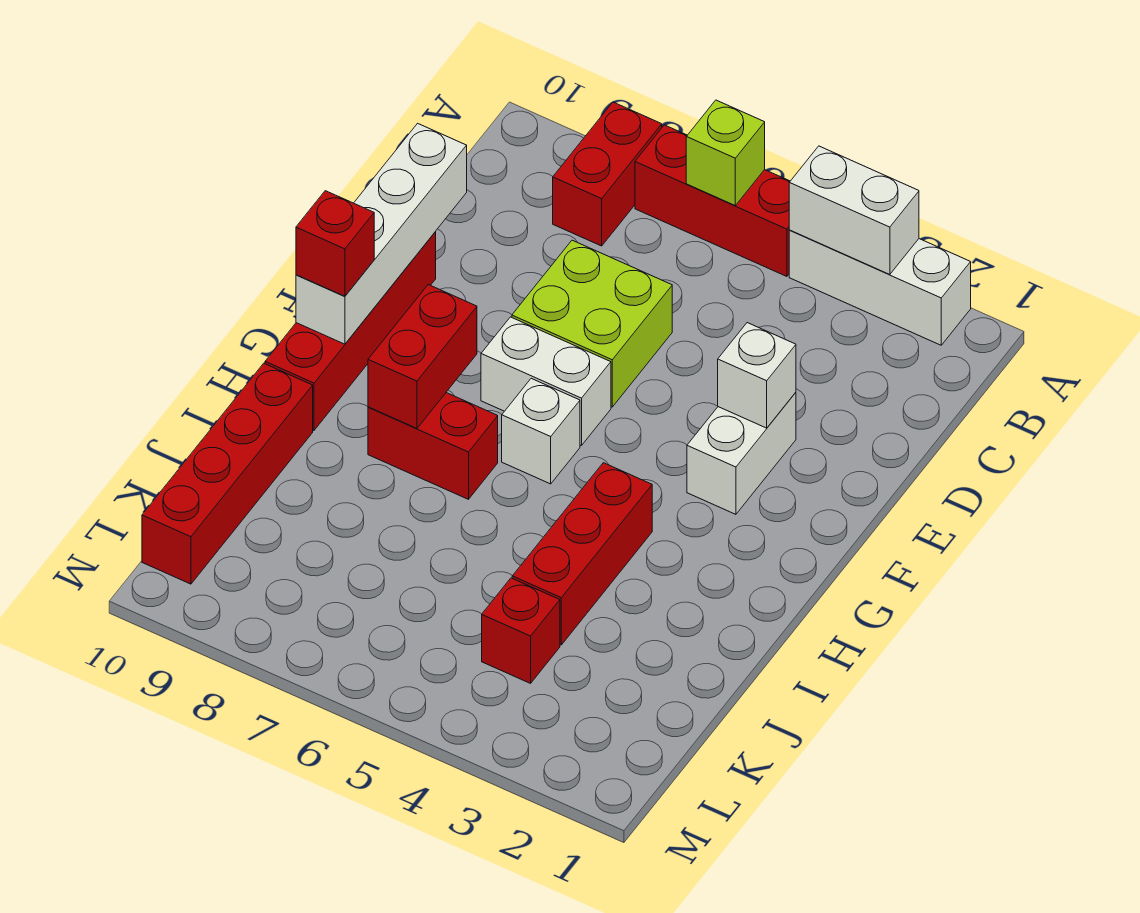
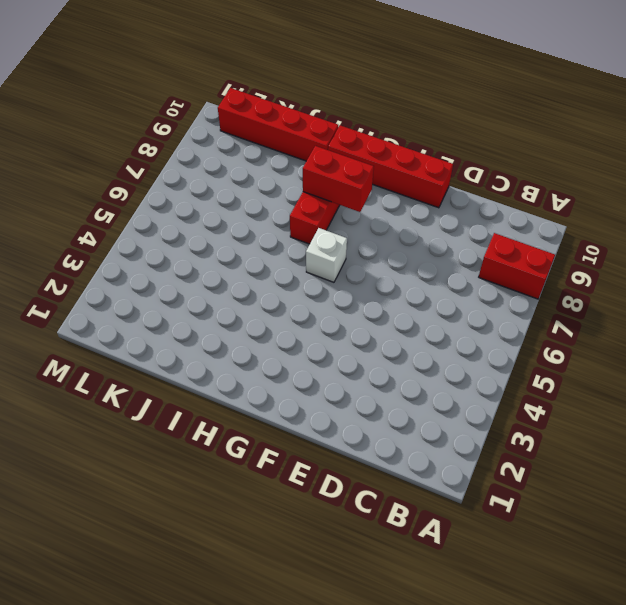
none -> white brick A2:A4 level 1
none -> red brick A5:A7 level 1
none -> lime brick D6:E7 level 1

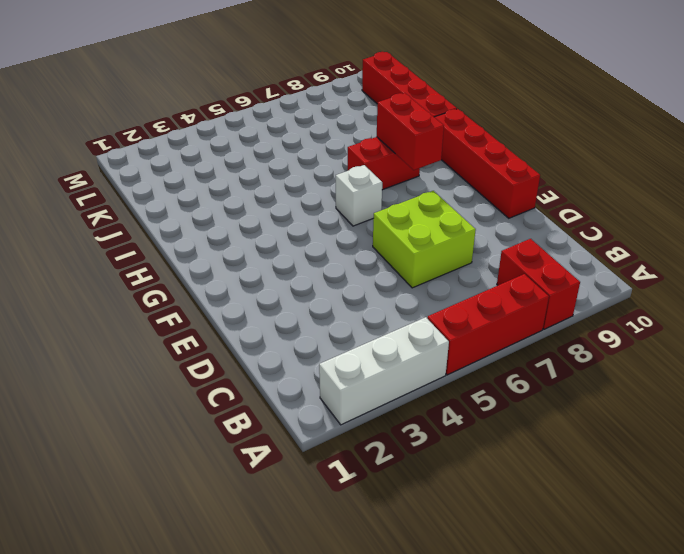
none -> white brick E3:F3 level 1
none -> white brick F6:F7 level 1
none -> red brick H4:J4 level 1

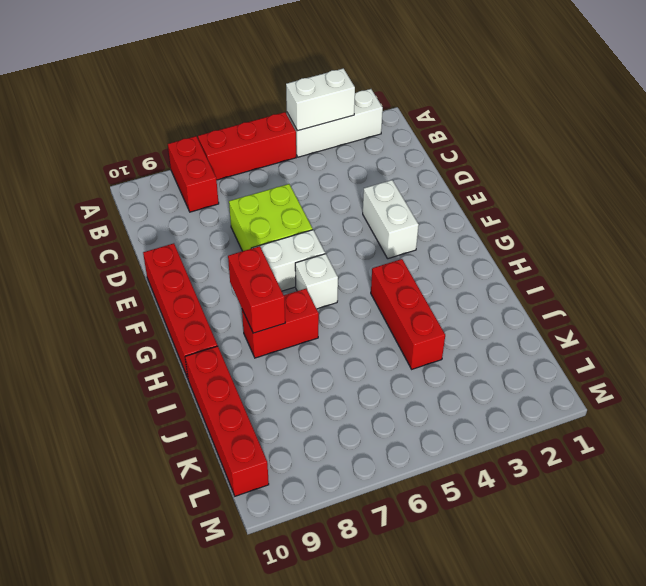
none -> red brick K4 level 1
none -> lime brick A6 level 2
none -> white brick D10:G10 level 2

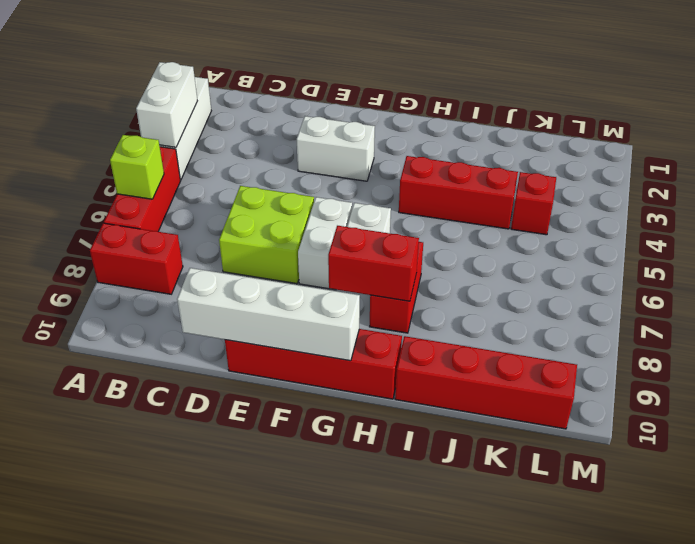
none -> white brick E3 level 2
none -> red brick G10 level 3

